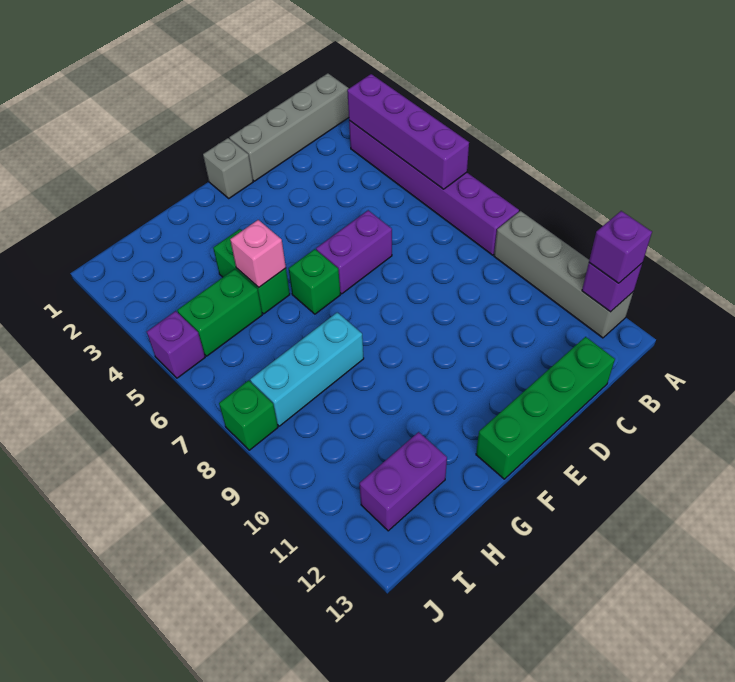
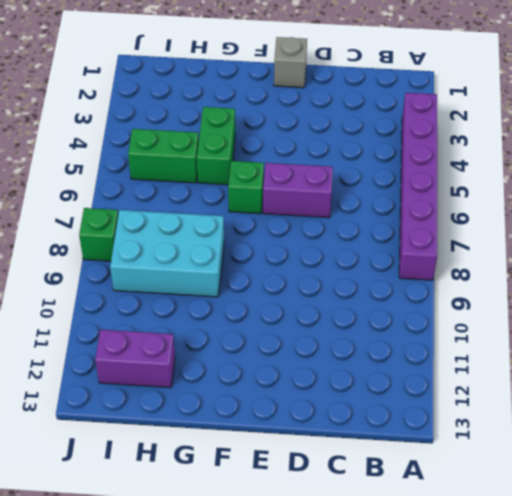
cyan brick G8:I9 level 1 -> cyan brick G8:I8 level 1
none -> grey brick A1:D1 level 1
none -> grey brick A9:A12 level 1
none -> green brick C13:F13 level 1

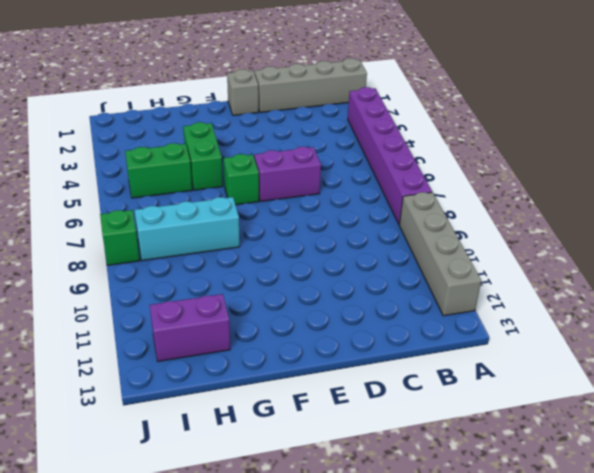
none -> green brick C13:F13 level 1
none -> purple brick J5 level 1
none -> purple brick A3:A6 level 2

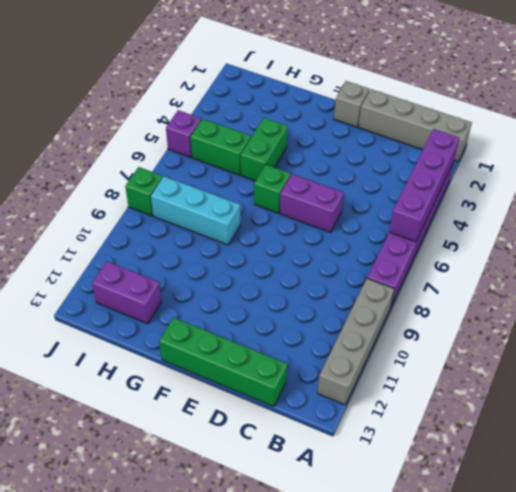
none -> purple brick A12 level 2
none -> pink brick G5 level 2
none -> purple brick A12 level 3

